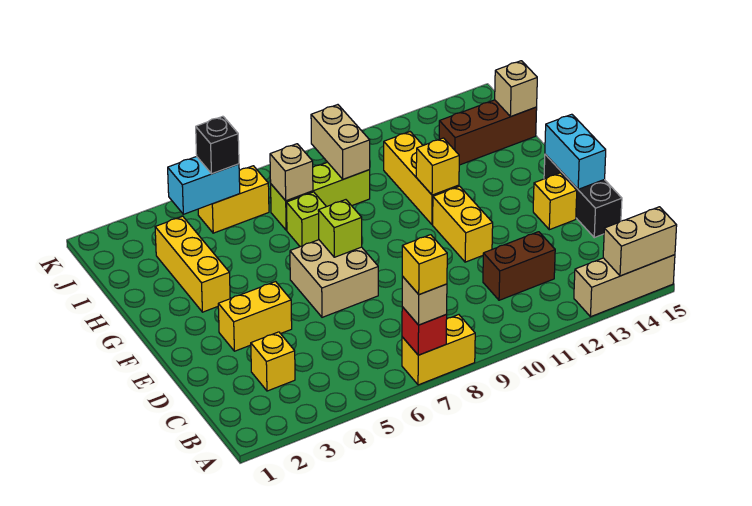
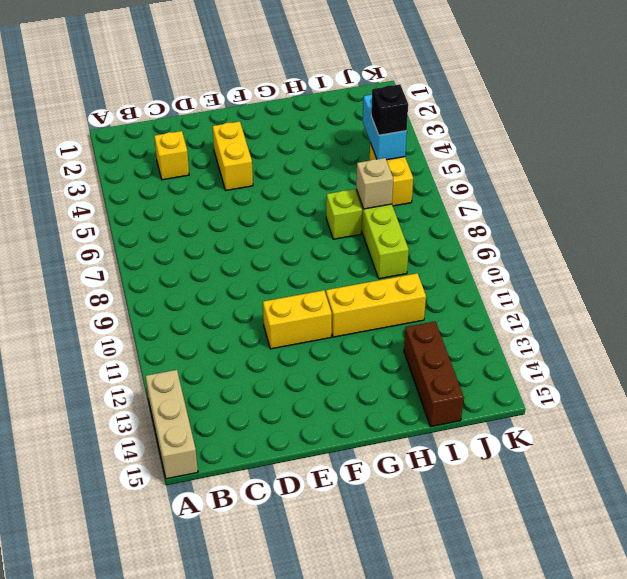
none -> yellow brick A7:A8 level 1
none -> brown brick C11:C12 level 1
none -> black brick D15:F15 level 1

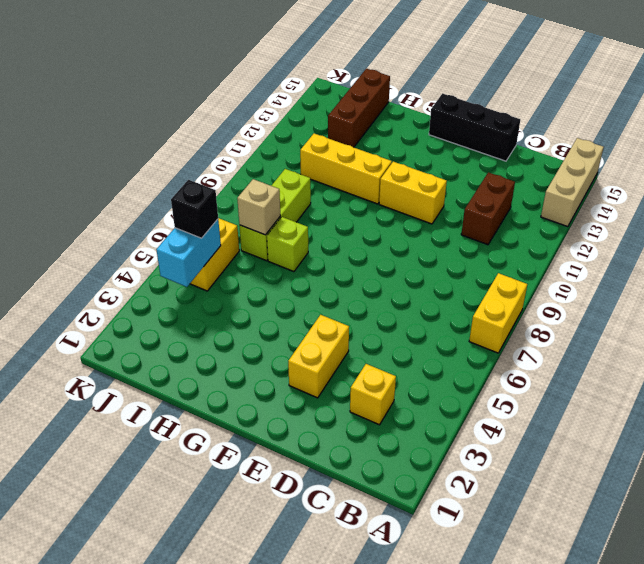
none -> tan brick E6:F7 level 1
none -> yellow brick E14 level 1
none -> yellow brick G3:I3 level 1

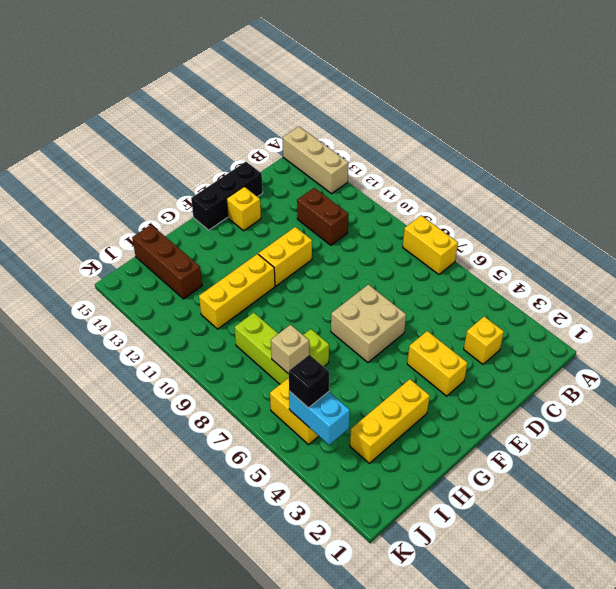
none -> red brick A7 level 2
none -> tan brick A14:A15 level 2
none -> cyan brick E15:F15 level 2

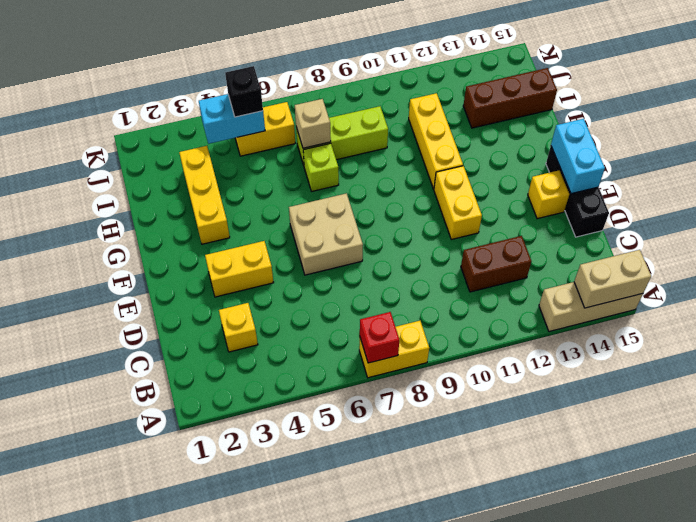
none -> lime brick F7 level 2
none -> yellow brick G11 level 2
none -> tan brick I9:J9 level 2

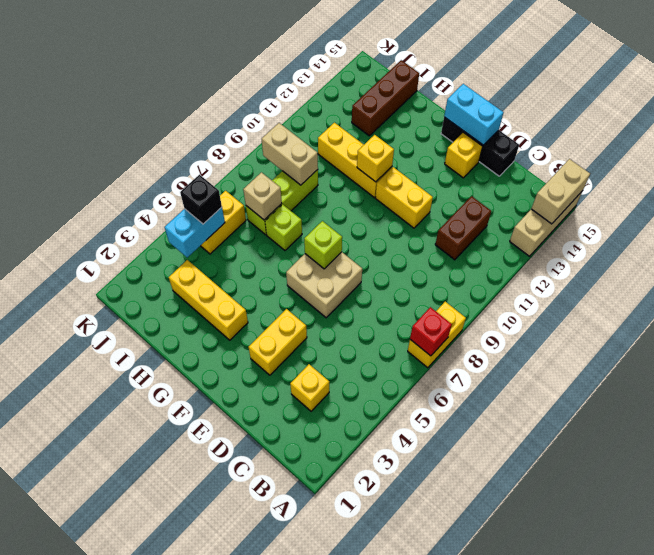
none -> tan brick I15 level 2
none -> tan brick A7 level 3
none -> yellow brick A7 level 4

